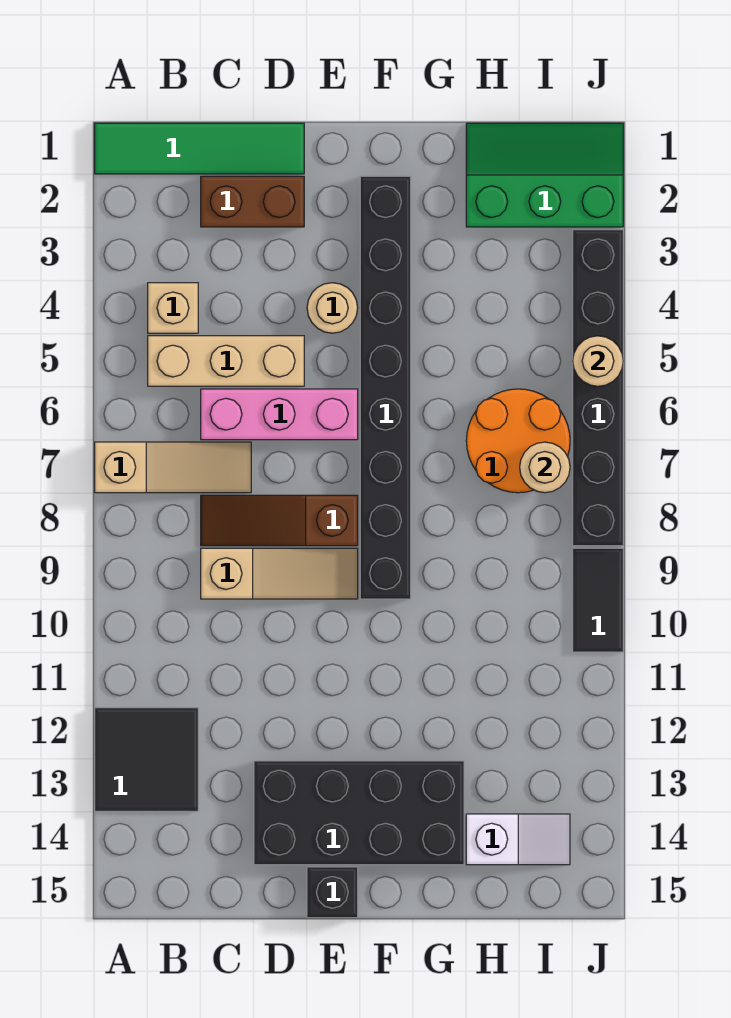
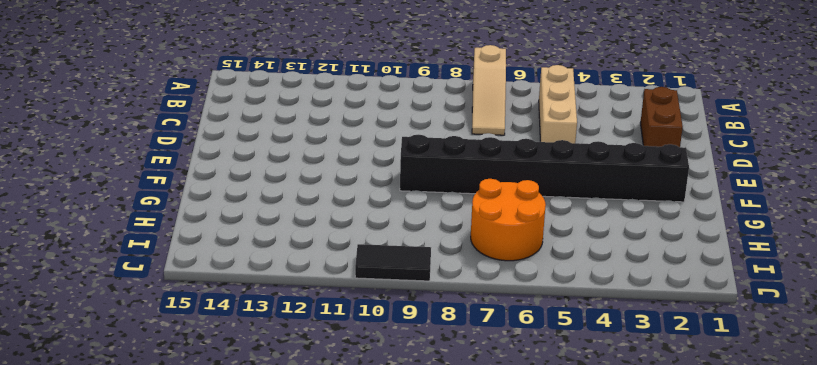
none -> green tile A1:D1 level 1
none -> black tile A12:B13 level 1
none -> tan brick B4 level 1

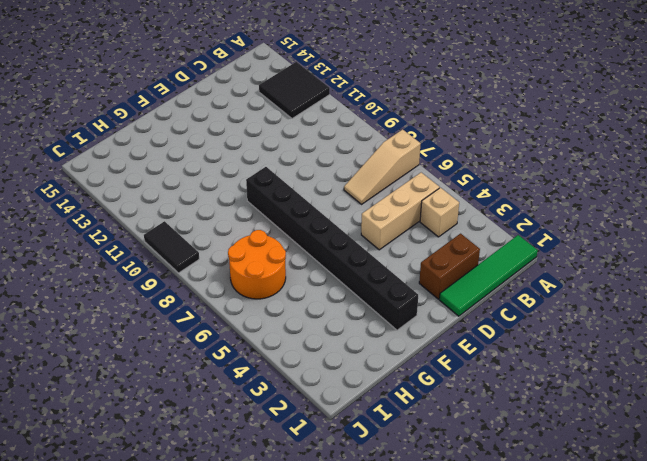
none -> pink brick C6:E6 level 1
none -> brown slope C8:E8 level 1 top E
none -> tan slope C9:E9 level 1 top C

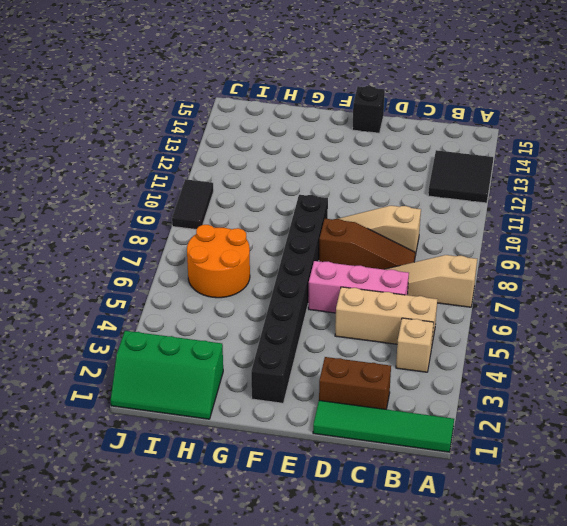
none -> black brick D13:G14 level 1
none -> tan round brick E4 level 1
none -> white slope H14:I14 level 1 top H

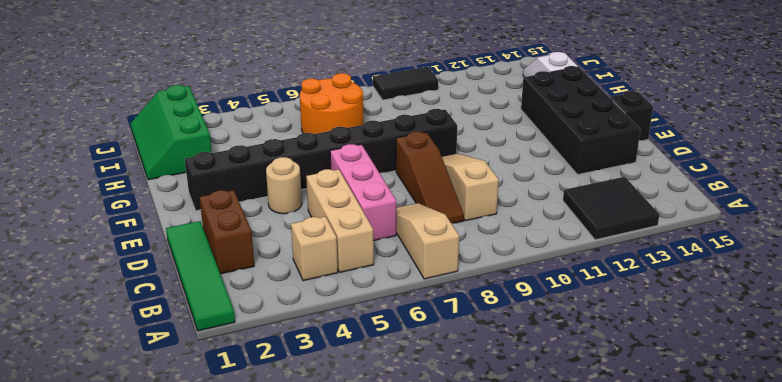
none -> black brick J3:J8 level 1
none -> tan round brick I7 level 2
none -> tan round brick J5 level 2

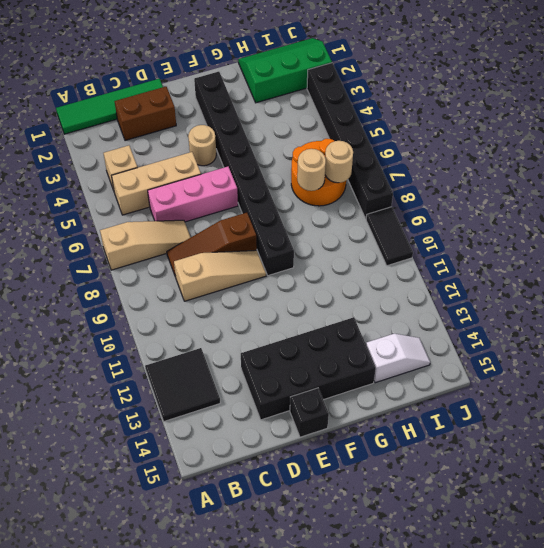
tan round brick H7 level 2 -> tan round brick J5 level 2

